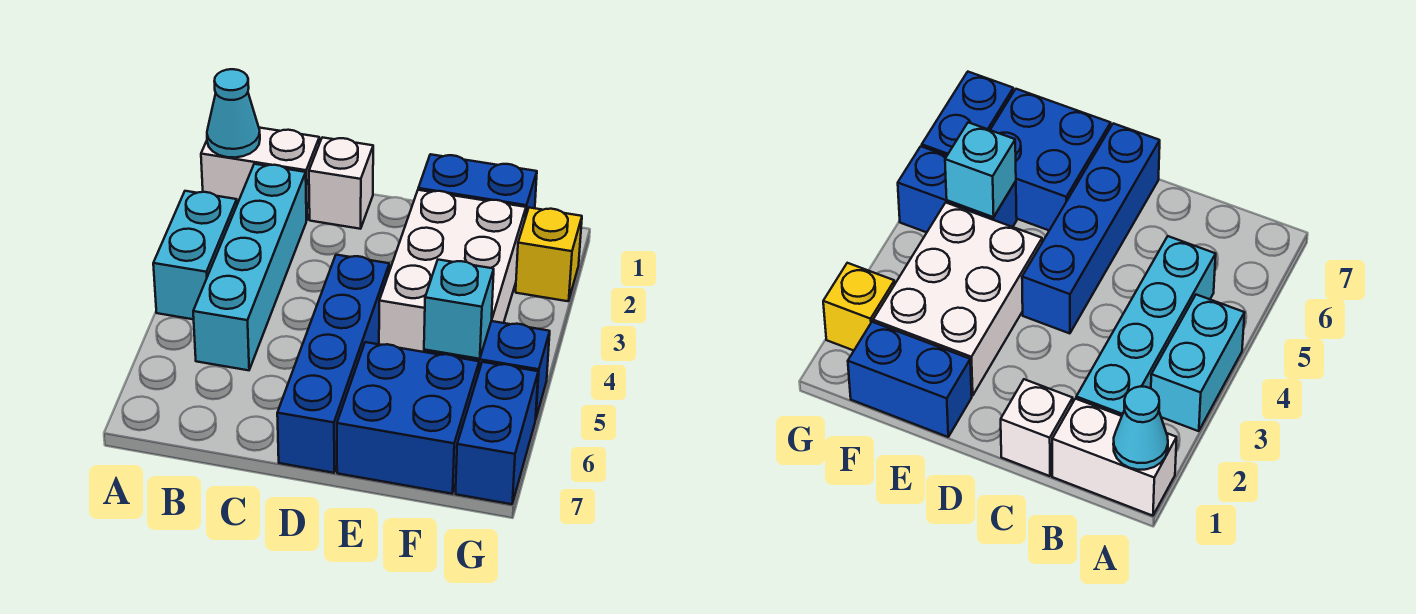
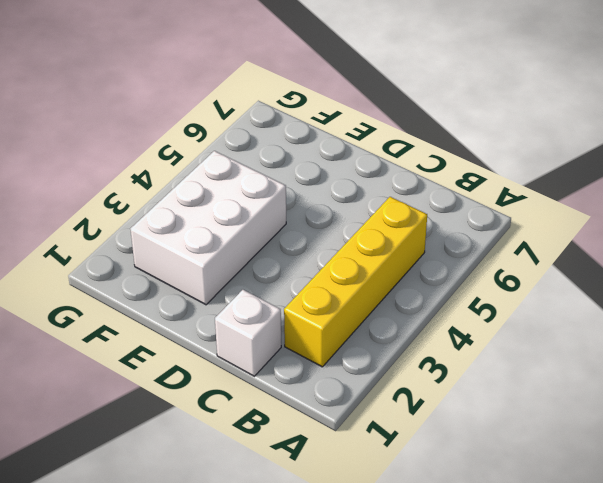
yellow brick B2:B5 level 1 -> cyan brick B2:B5 level 1
none -> white brick A1:B1 level 1
none -> cyan brick A3:A4 level 1
none -> blue brick D4:D7 level 1

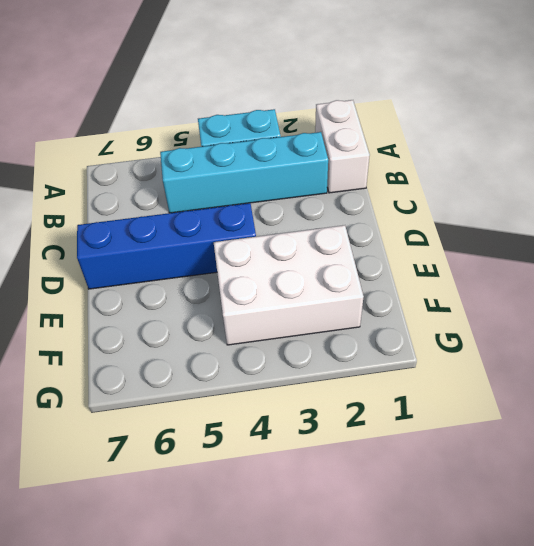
none -> white brick C1 level 1
none -> blue brick E1:F1 level 1
none -> blue brick E6:F7 level 1

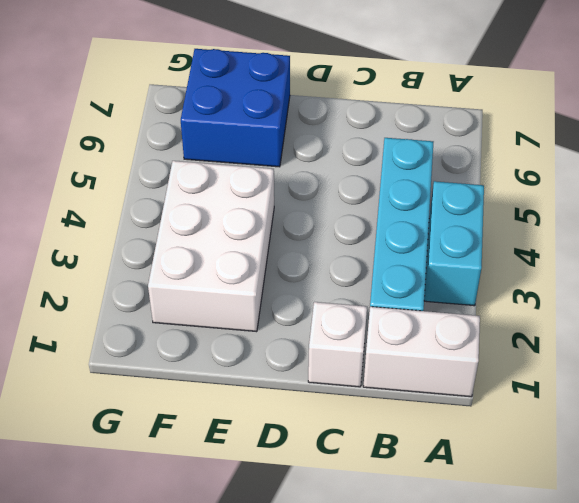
none -> blue brick D4:D7 level 1
none -> blue brick E1:F1 level 1
none -> blue brick F5:G5 level 1

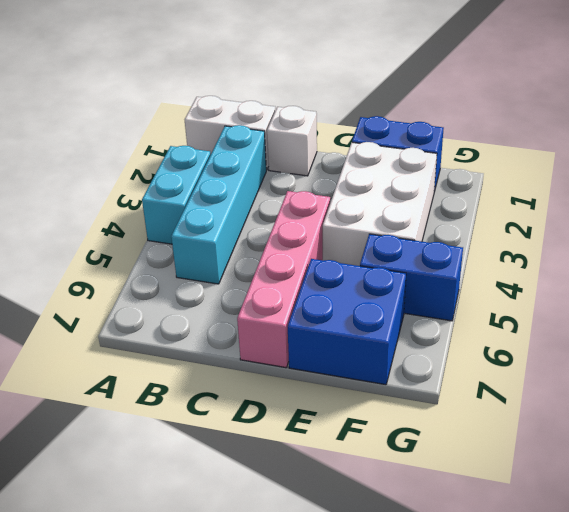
pink brick D4:D7 level 1 -> blue brick D4:D7 level 1
none -> yellow brick G2 level 1
none -> blue brick G6:G7 level 1
none -> cyan cone A1 level 2

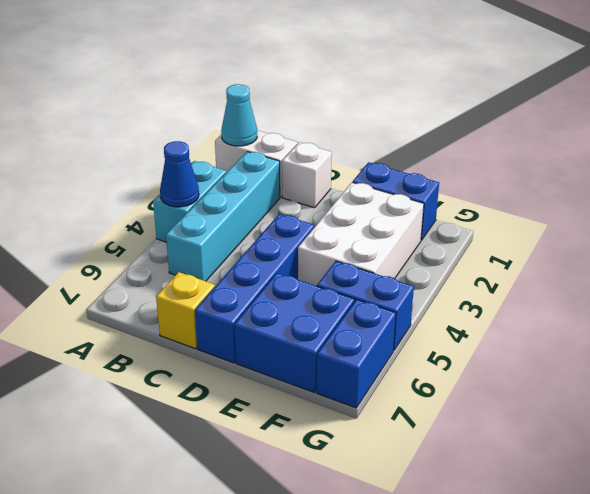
blue cone A4 level 2 -> none
yellow brick C7 level 1 -> yellow brick G2 level 1
none -> cyan brick F5 level 2

